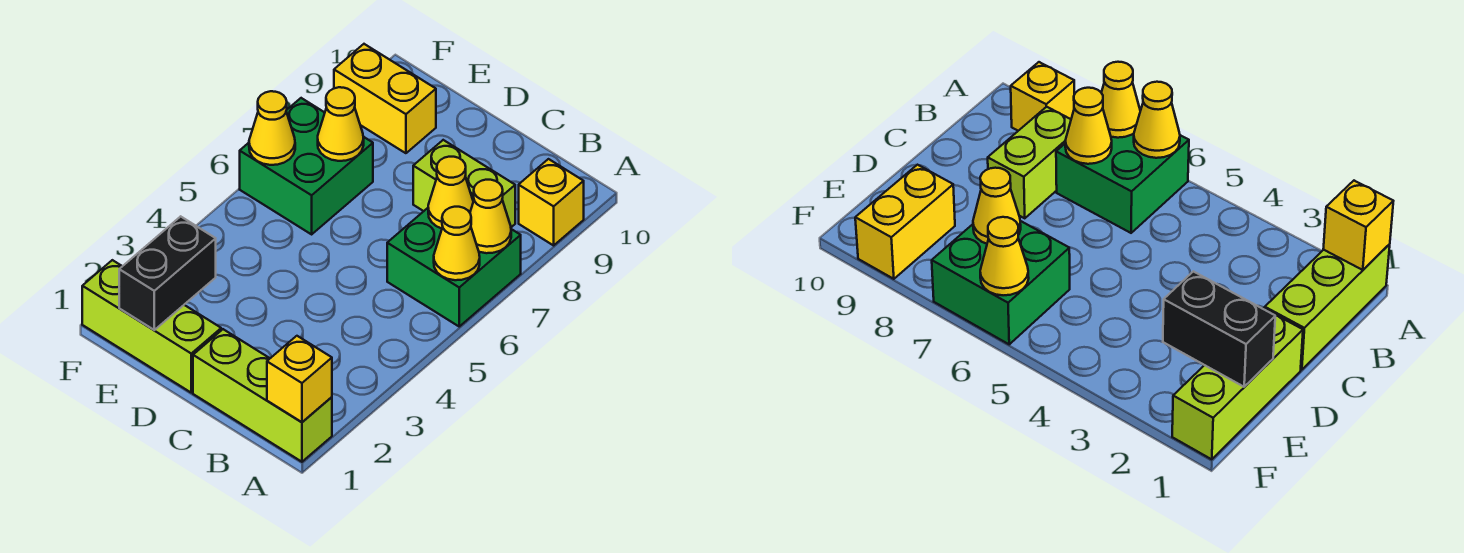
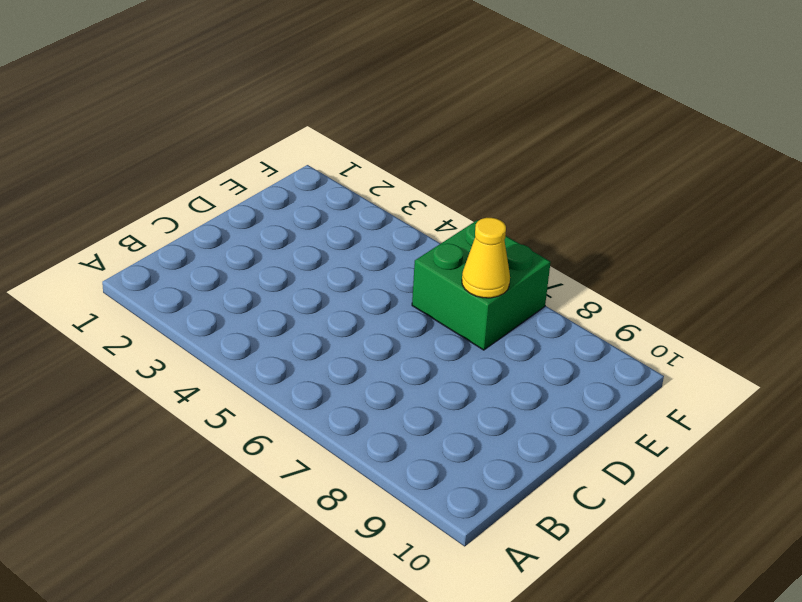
none -> lime brick A1:C1 level 1
none -> green brick A6:B7 level 1
none -> yellow brick A9 level 1

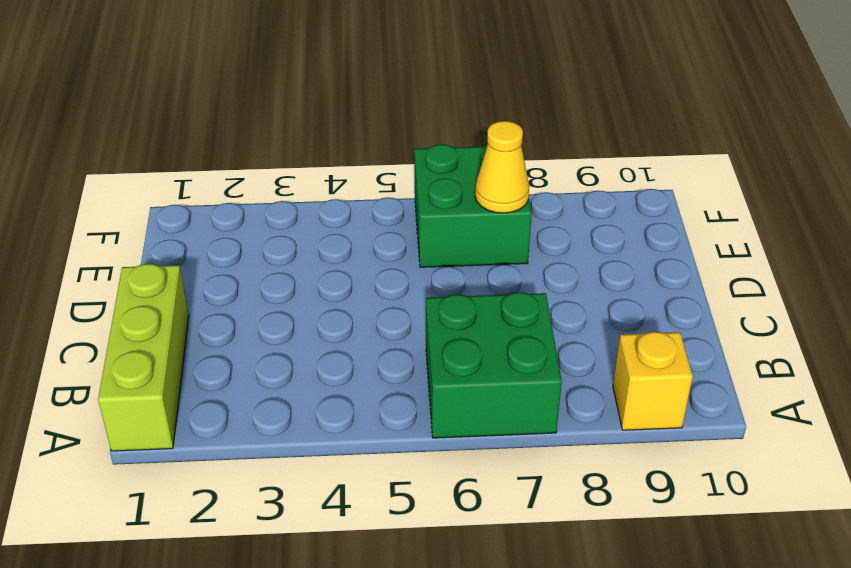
none -> lime brick B8:C8 level 1
none -> lime brick D1:F1 level 1
none -> yellow brick E9:F9 level 1

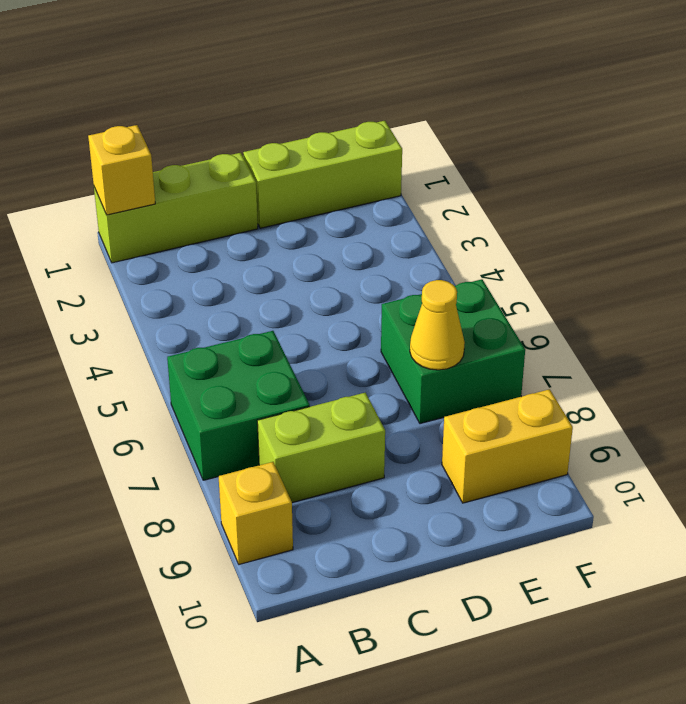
none -> yellow cone A6 level 2
none -> yellow cone A7 level 2
none -> yellow cone B7 level 2

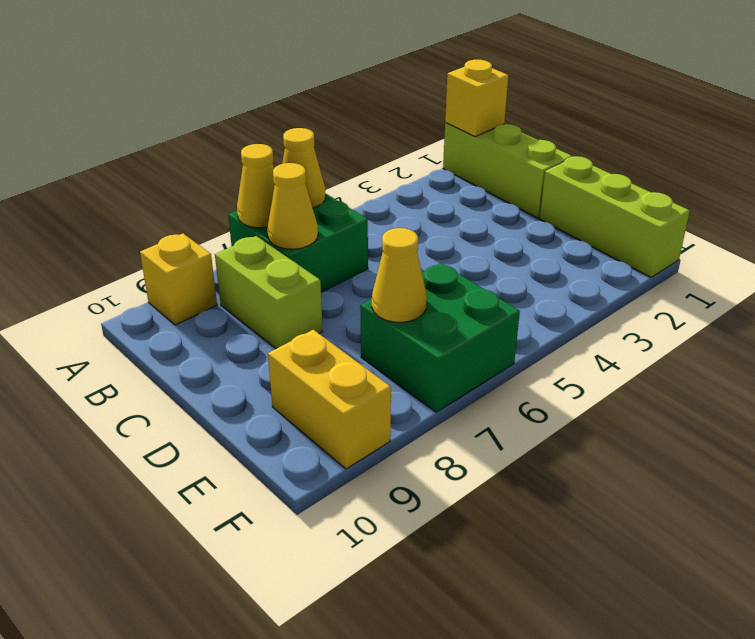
none -> black brick E1:E2 level 2
none -> yellow cone F6 level 2

